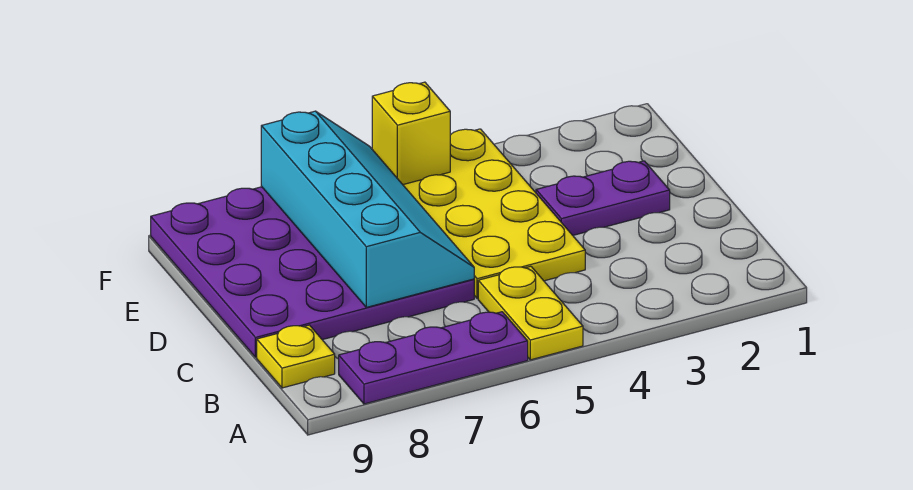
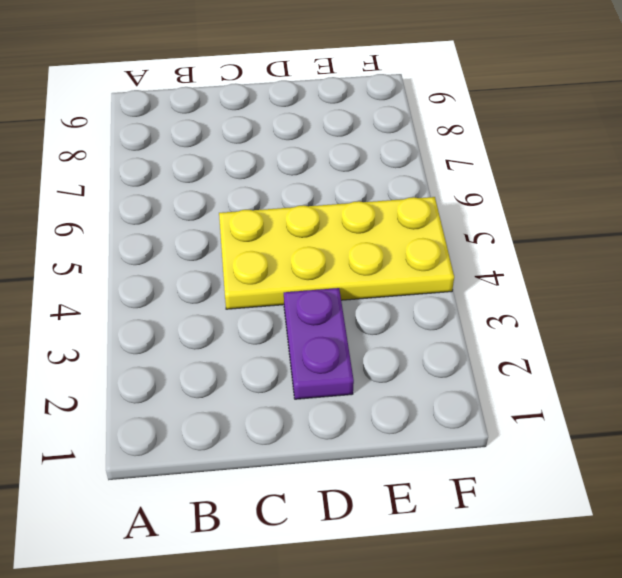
none -> yellow plate A5:B5 level 1
none -> purple plate A6:A8 level 1

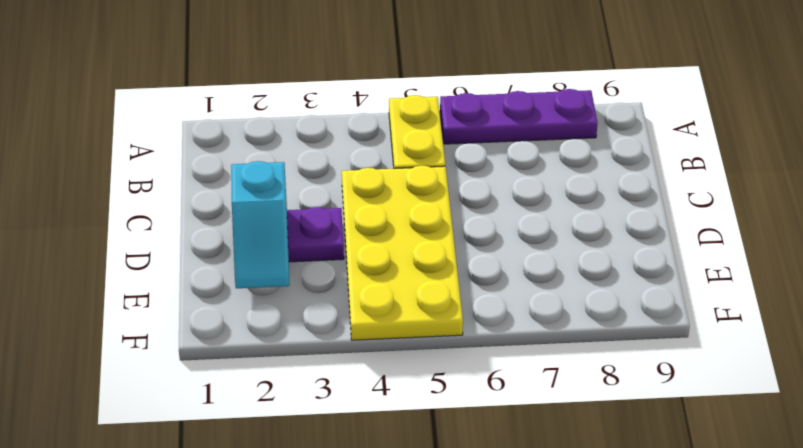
cyan slope D2:E2 level 2 top D -> none
none -> yellow plate B9 level 1
none -> purple plate C6:F9 level 1

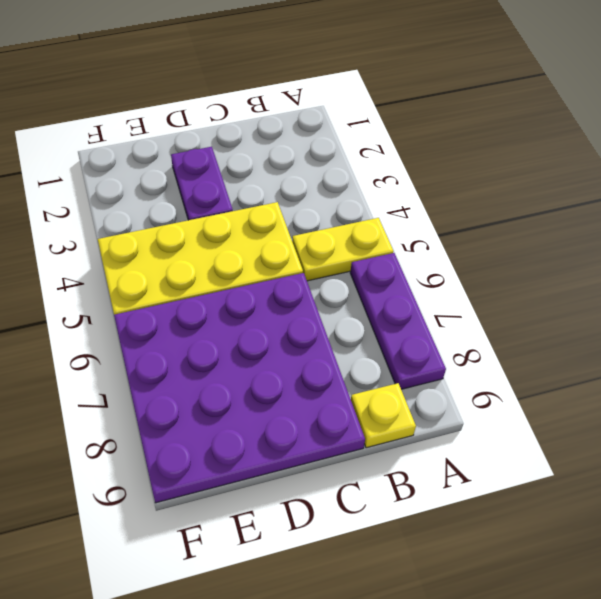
none -> cyan slope C6:F7 level 2 top 7
none -> yellow brick F5 level 2

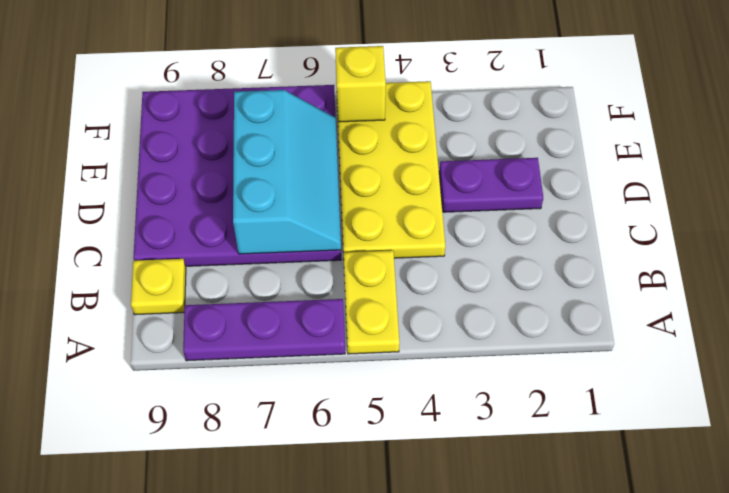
cyan slope C6:E7 level 2 top 7 -> cyan slope C6:F7 level 2 top 7

